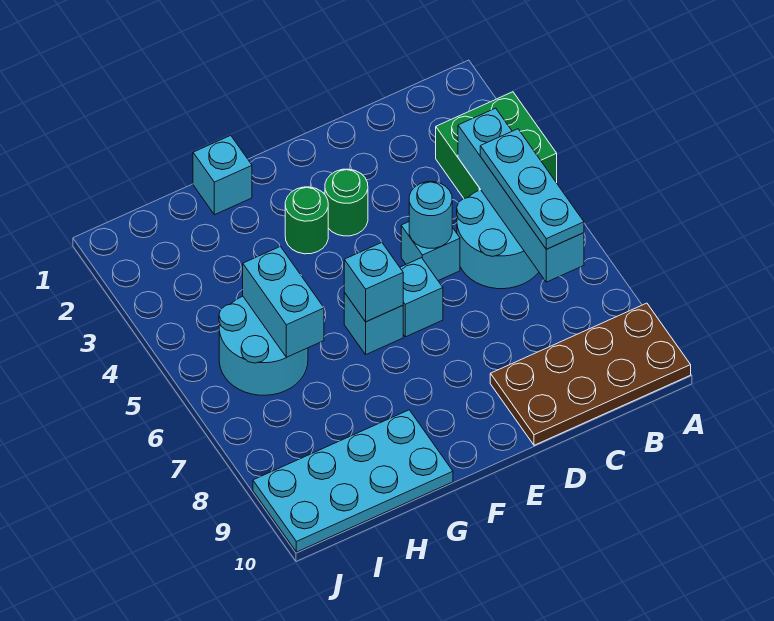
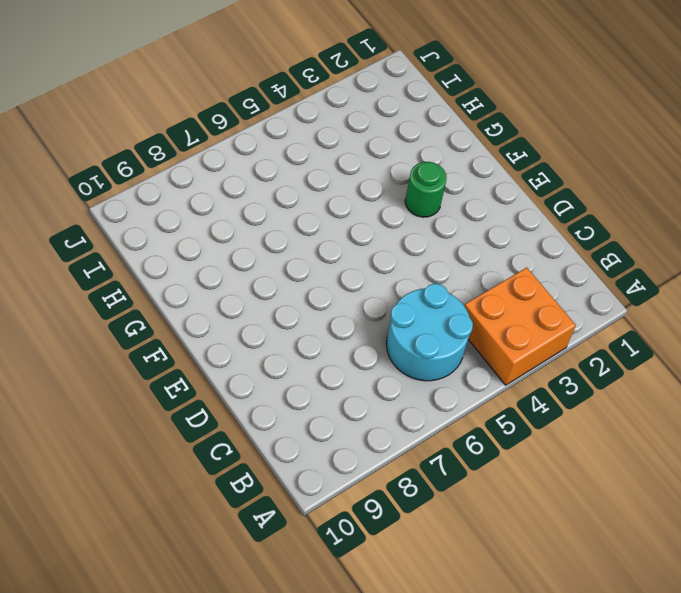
orange brick A3:B4 level 1 -> green brick A3:B4 level 1
none -> brown plate A9:D10 level 1
none -> cyan brick D5 level 1
none -> green round brick E3 level 1

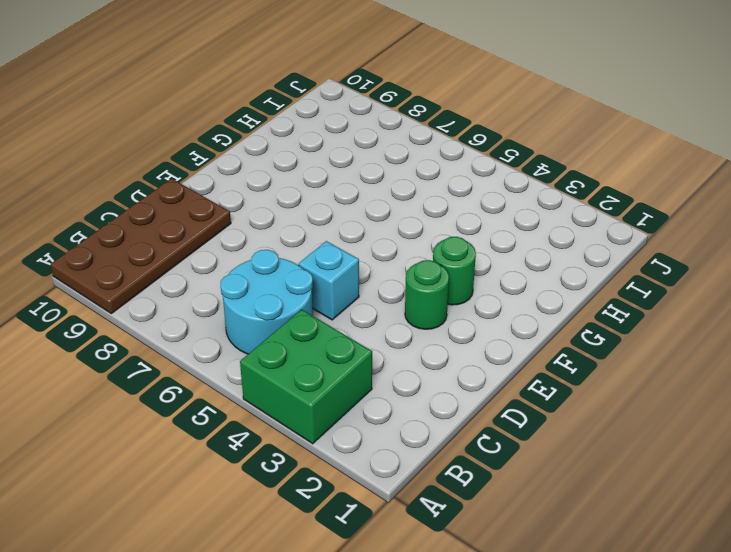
none -> cyan brick E6 level 1
none -> cyan brick F6 level 1
none -> cyan brick G1 level 1

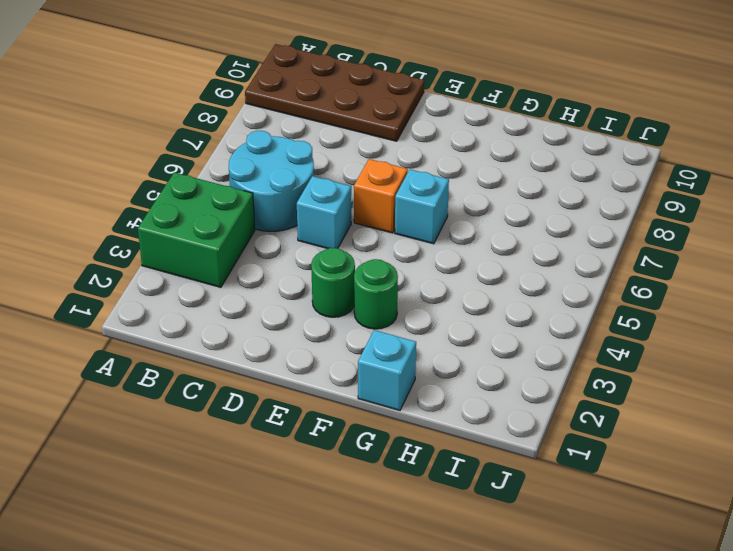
orange brick E6 level 1 -> cyan brick E6 level 1
none -> cyan plate G9:J10 level 1
none -> cyan round brick H5:I6 level 1
none -> cyan brick B4:B7 level 2

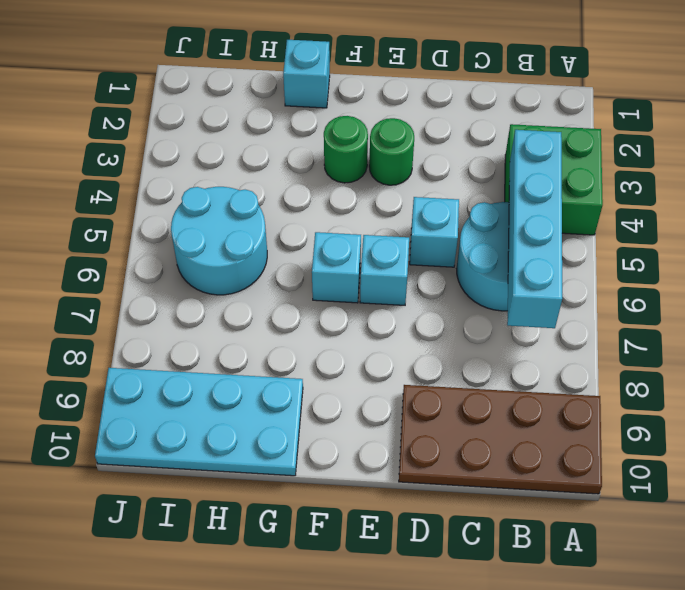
none -> cyan round brick D5 level 2
none -> cyan brick F6 level 2
none -> cyan brick H5:H6 level 2

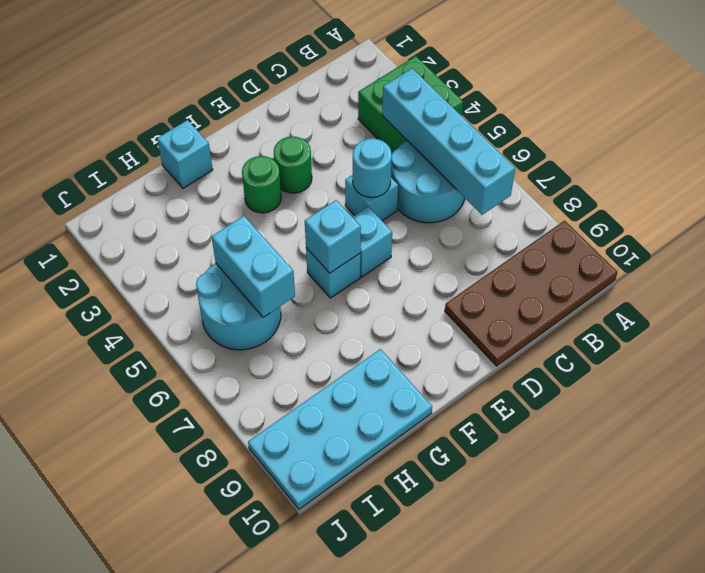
none -> cyan plate B5:B7 level 3

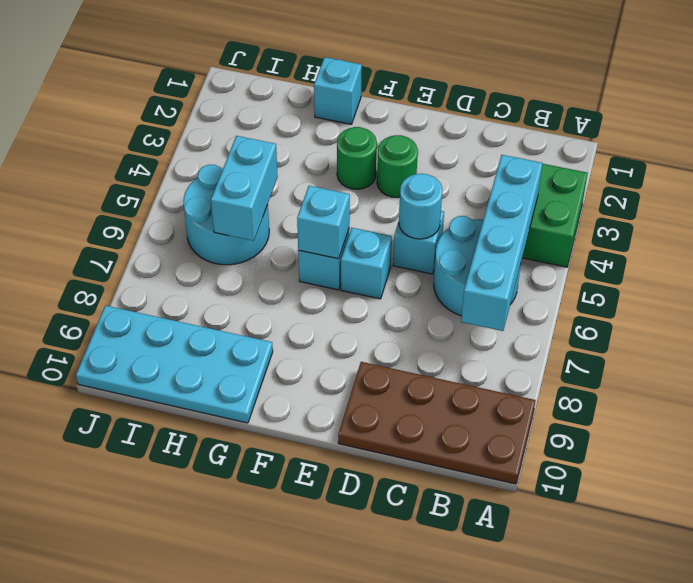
none -> cyan plate B5:B7 level 3

